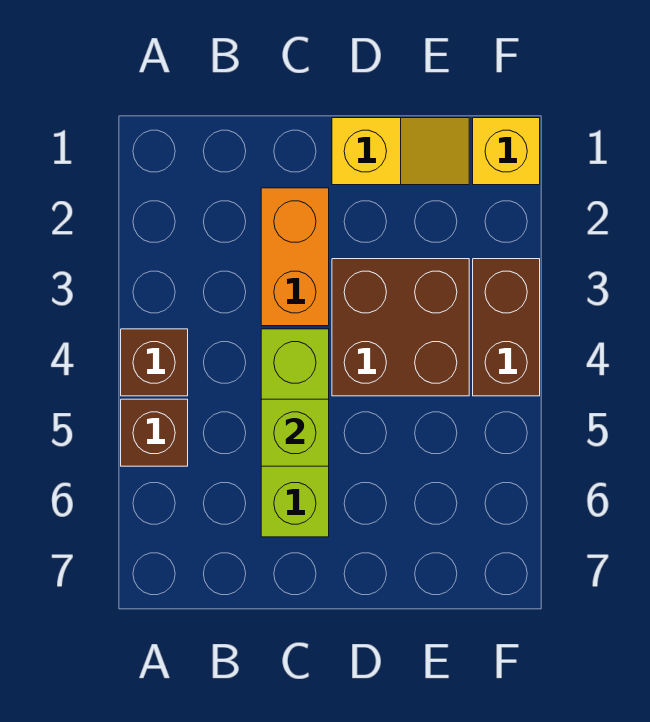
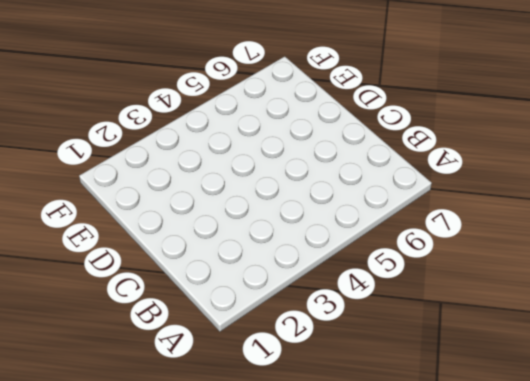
none -> brown brick A4 level 1
none -> brown brick A5 level 1

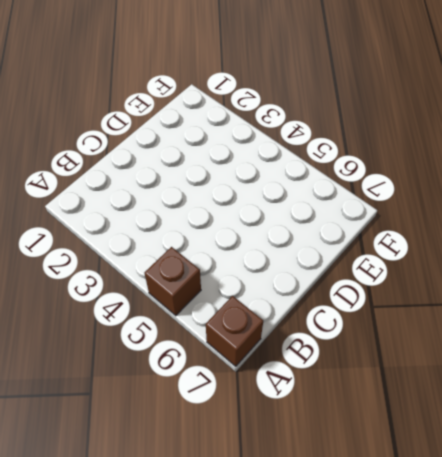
brown brick A7 level 1 -> brown brick A4 level 1
none -> orange brick C2:C3 level 1
none -> lime brick C4:C6 level 1

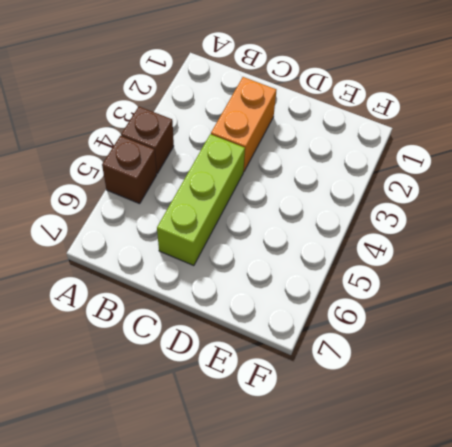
none -> yellow slope D1:E1 level 1 top D
none -> brown brick D3:E4 level 1

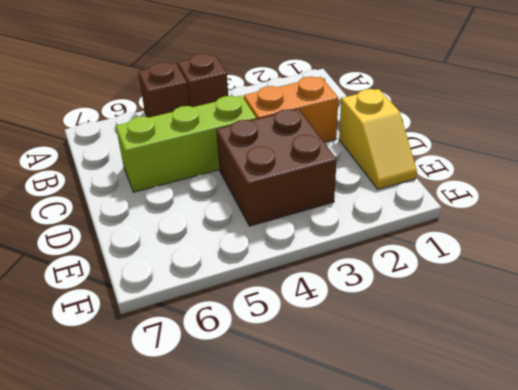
none -> yellow brick F1 level 1
none -> brown brick F3:F4 level 1

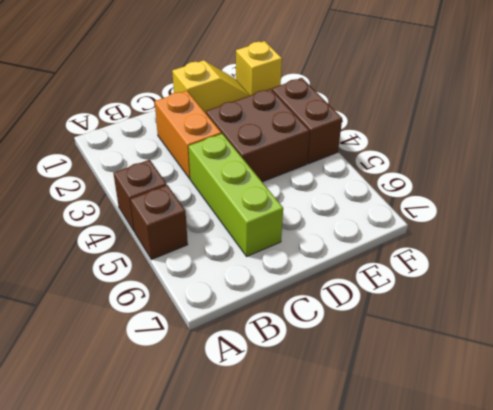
none -> lime brick C5 level 2

